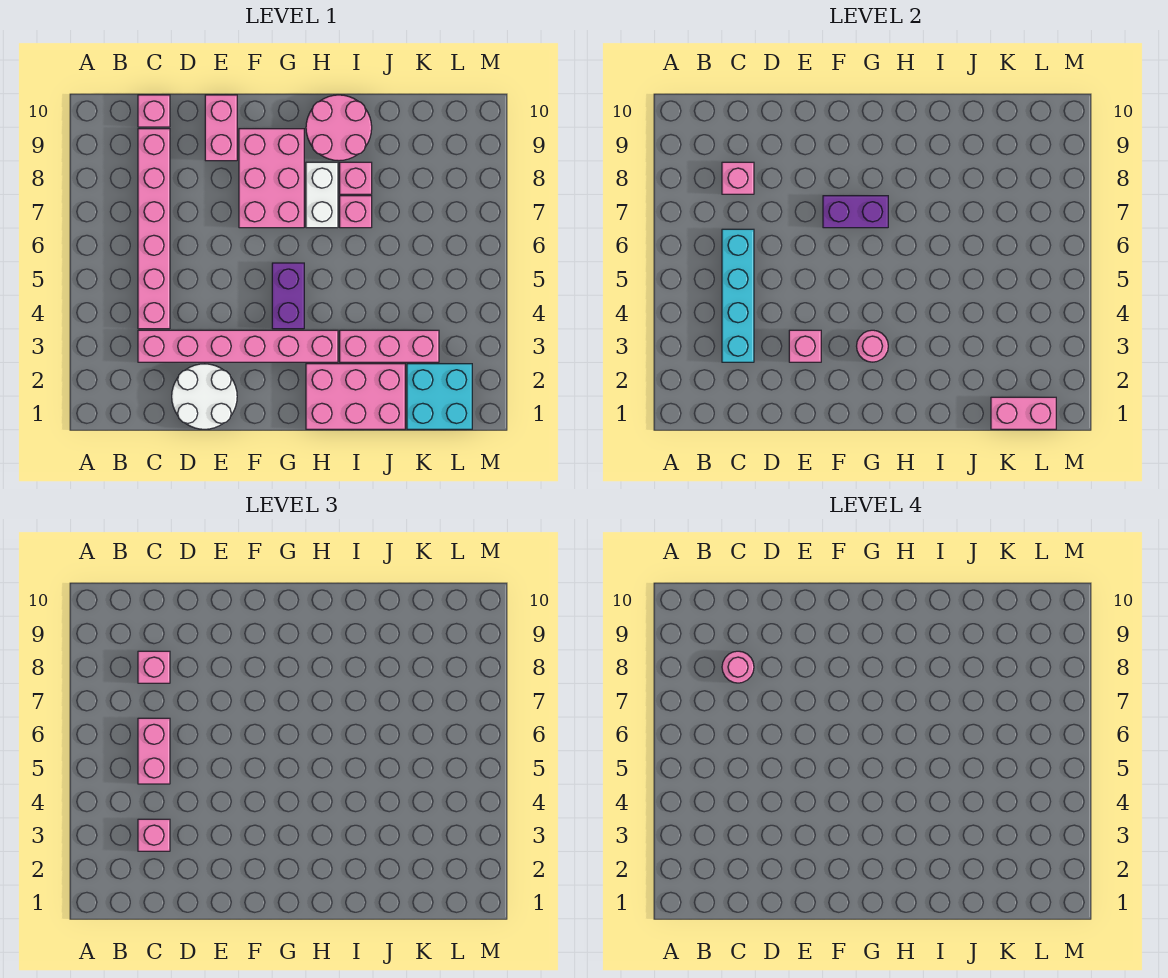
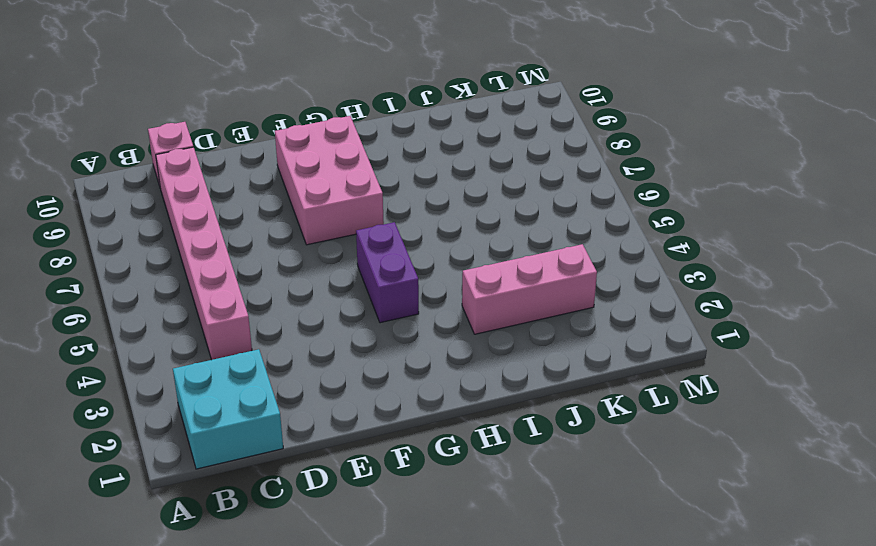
cyan brick B1:C2 level 1 -> cyan brick K1:L2 level 1
none -> pink brick C3:H3 level 1
none -> white round brick D1:E2 level 1
none -> pink brick E9:E10 level 1

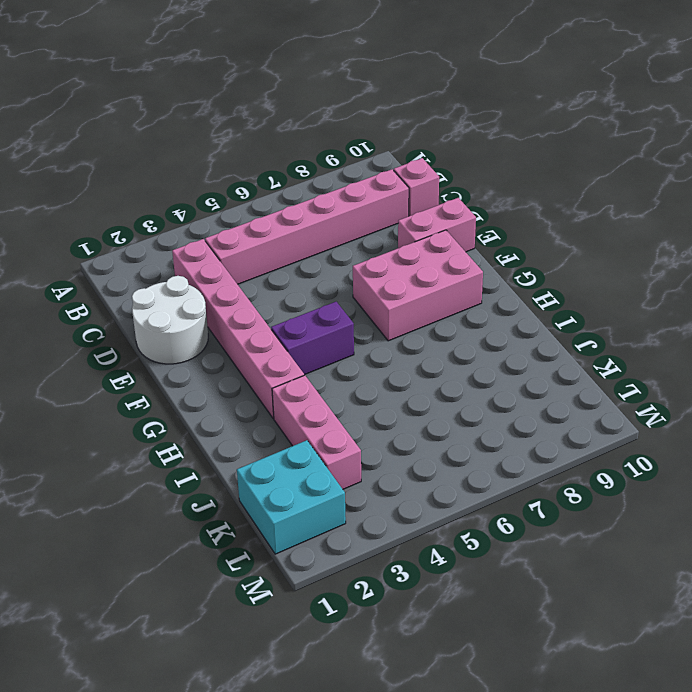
none -> pink brick H1:J2 level 1
none -> white brick H7:H8 level 1
none -> pink round brick H9:I10 level 1

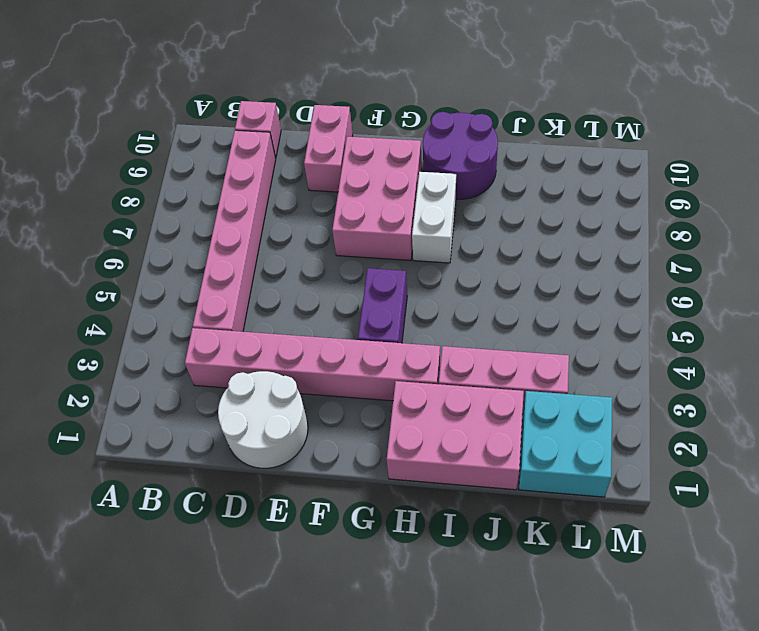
purple round brick H9:I10 level 1 -> pink round brick H9:I10 level 1
none -> pink brick I7 level 1
none -> pink brick I8 level 1
none -> cyan brick C3:C6 level 2

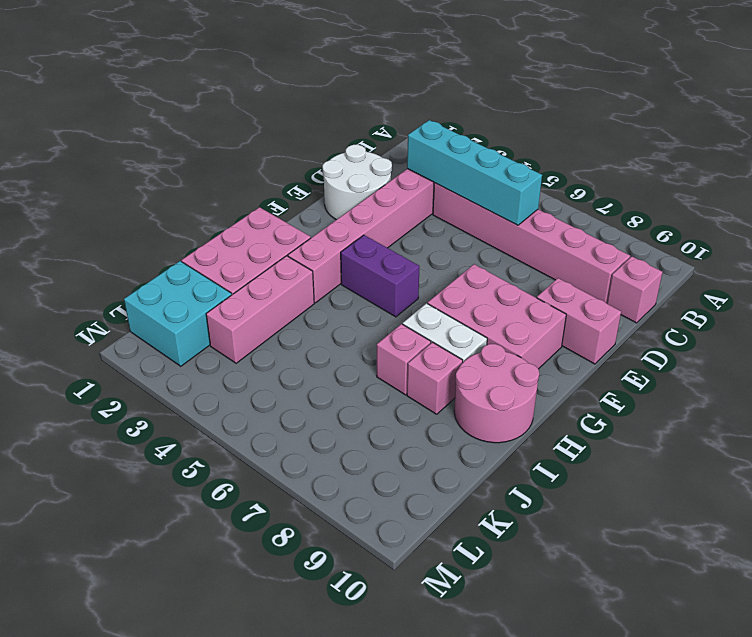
none -> pink brick C8 level 2
none -> pink brick E3 level 2
none -> purple brick F7:G7 level 2

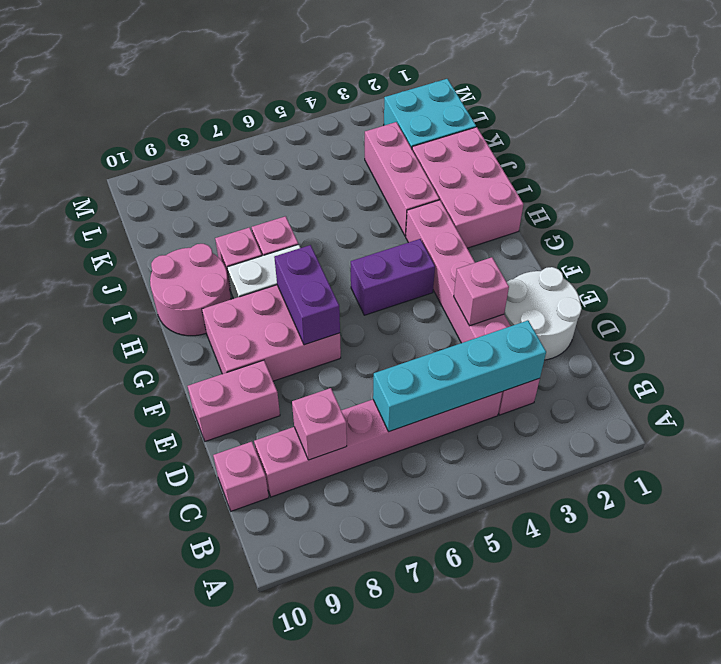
none -> pink round brick G3 level 2
none -> pink brick K1:L1 level 2
none -> pink brick C3 level 3

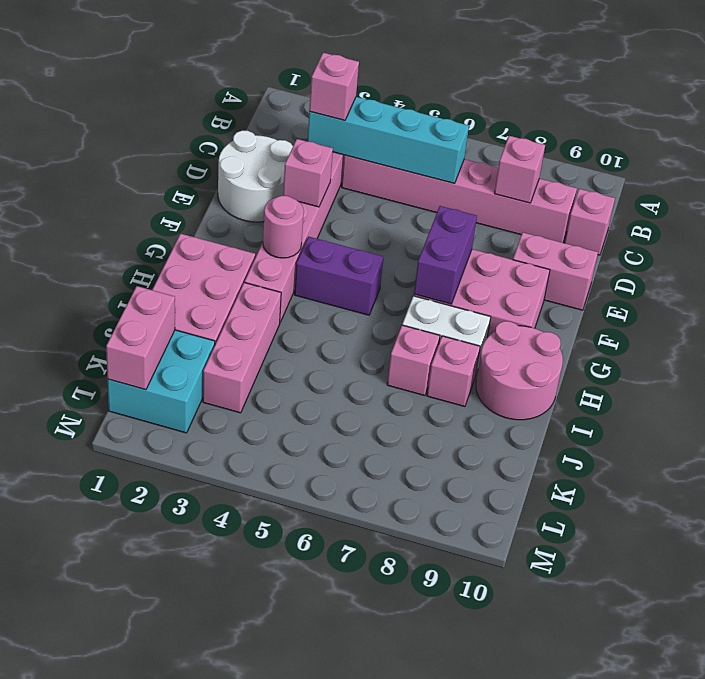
none -> pink brick C5:C6 level 3
none -> pink brick C8 level 3
none -> pink round brick C8 level 4

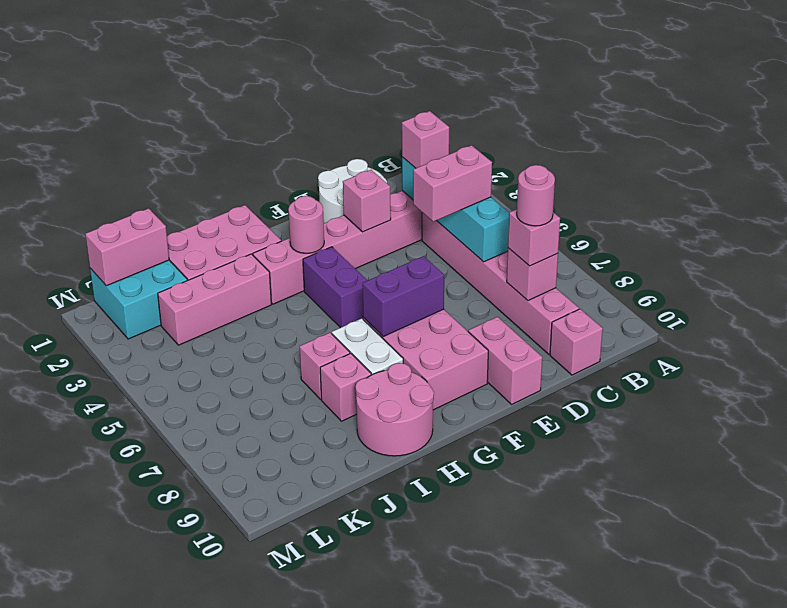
pink brick C5:D5 level 3 -> pink brick C5:C6 level 3

